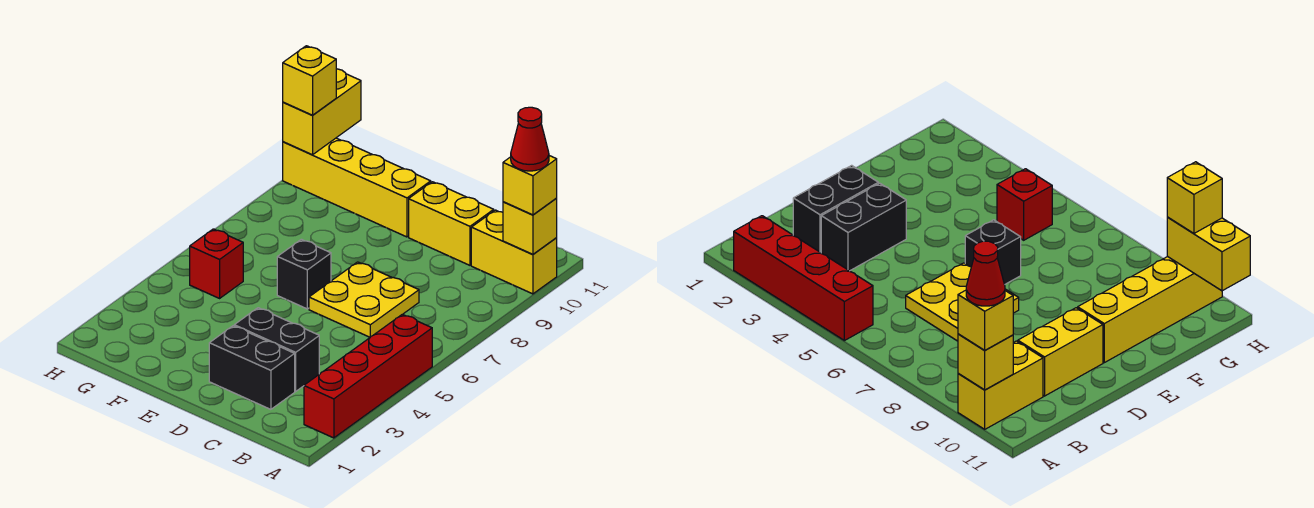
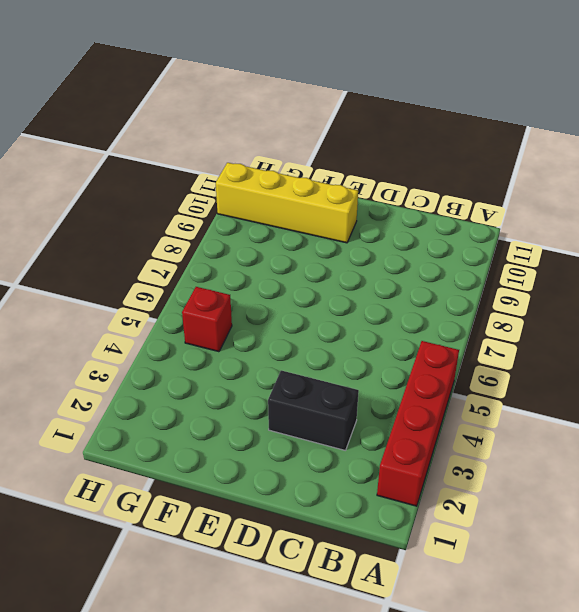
none -> yellow brick A10:B10 level 1
none -> black brick C2:D2 level 1
none -> yellow plate C6:D7 level 1

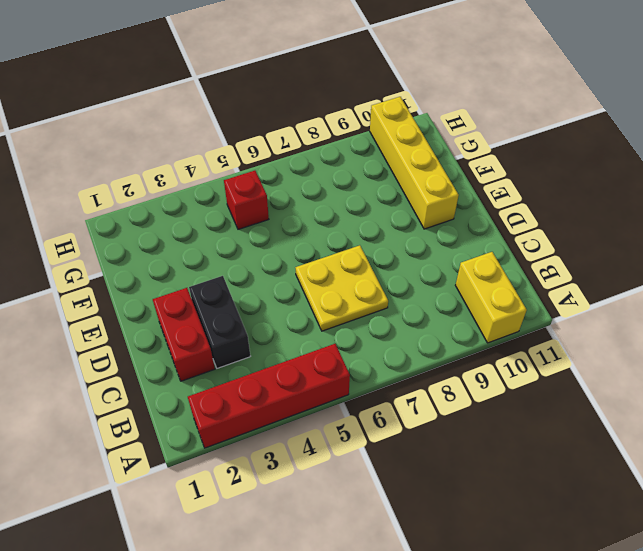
red brick C2:D2 level 1 -> black brick C2:D2 level 1
none -> yellow brick C10:D10 level 1
none -> black brick E6 level 1
none -> yellow brick A10 level 2

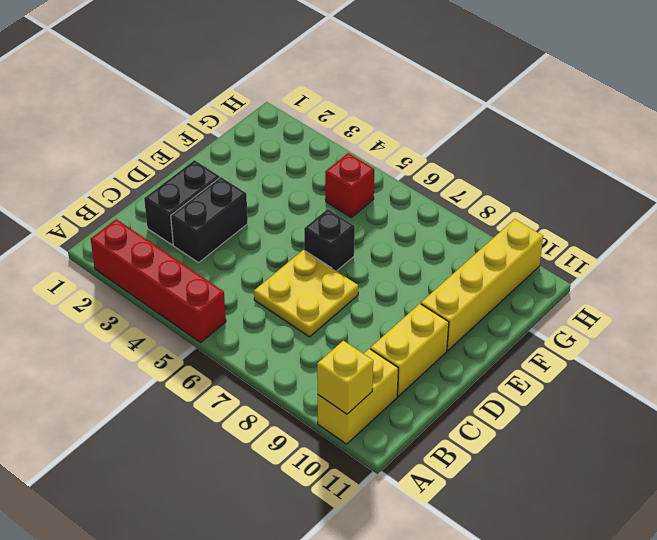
none -> yellow brick H10:H11 level 2
none -> yellow brick A10 level 3
none -> yellow brick H10 level 3

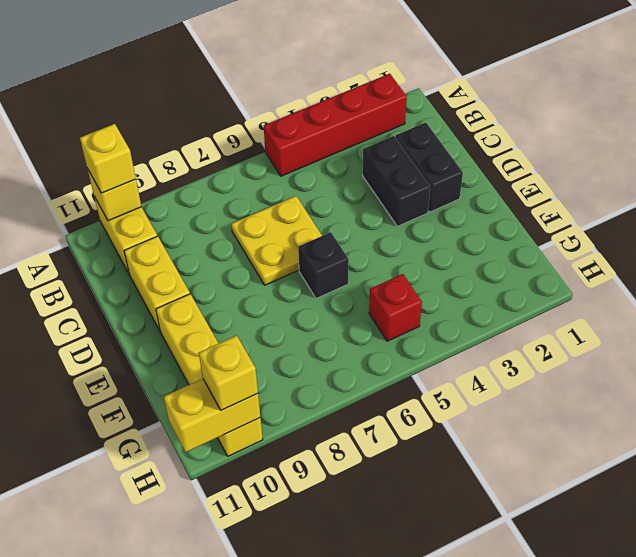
none -> red cone A10 level 4

